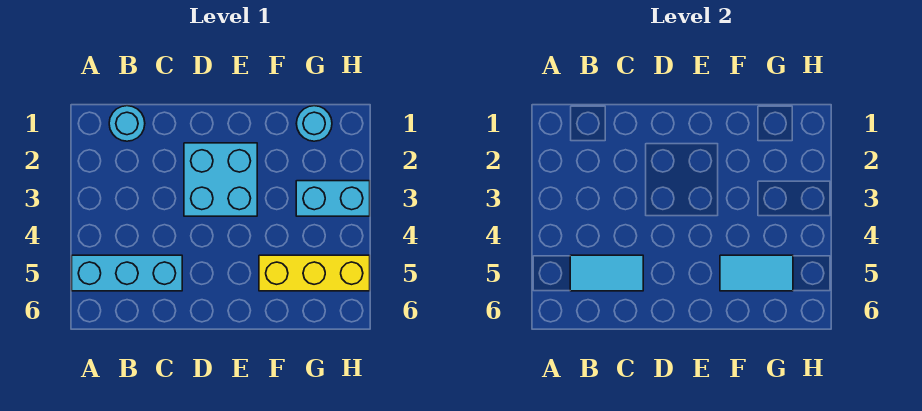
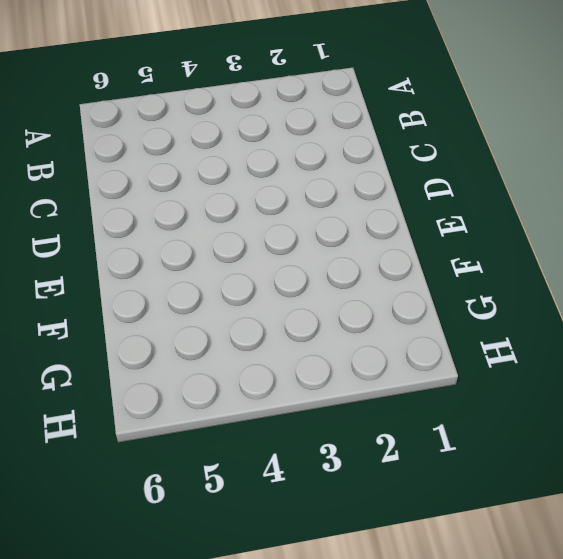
none -> cyan brick A5:C5 level 1
none -> cyan round brick B1 level 1

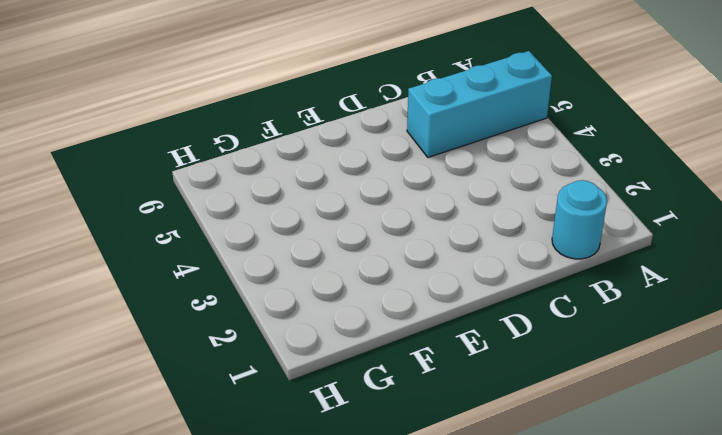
none -> cyan brick D2:E3 level 1
none -> yellow brick F5:H5 level 1

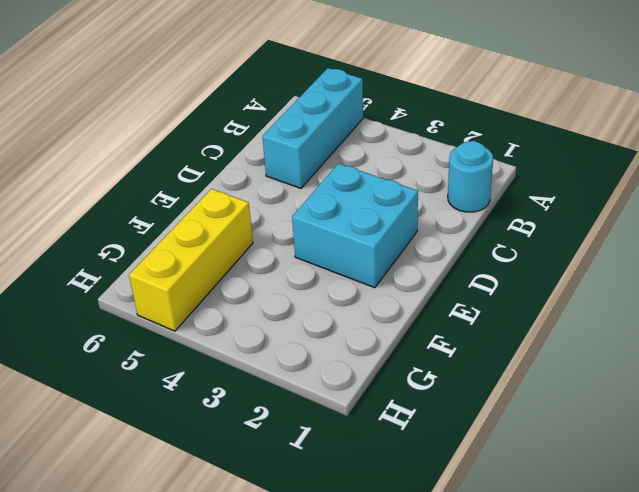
none -> cyan round brick G1 level 1
none -> cyan brick G3:H3 level 1

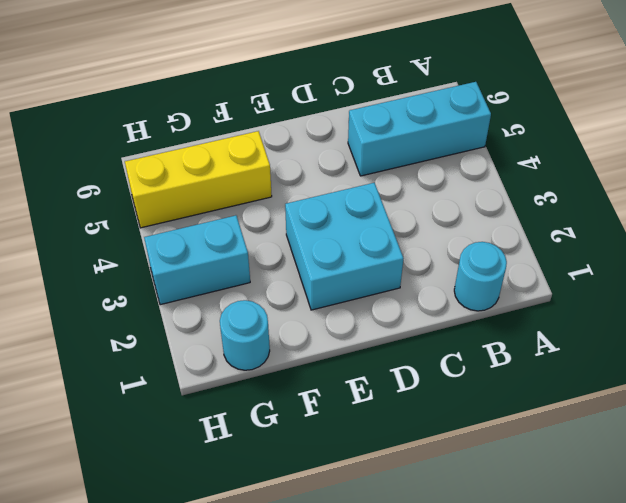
none -> cyan tile B5:C5 level 2
none -> cyan tile F5:G5 level 2

